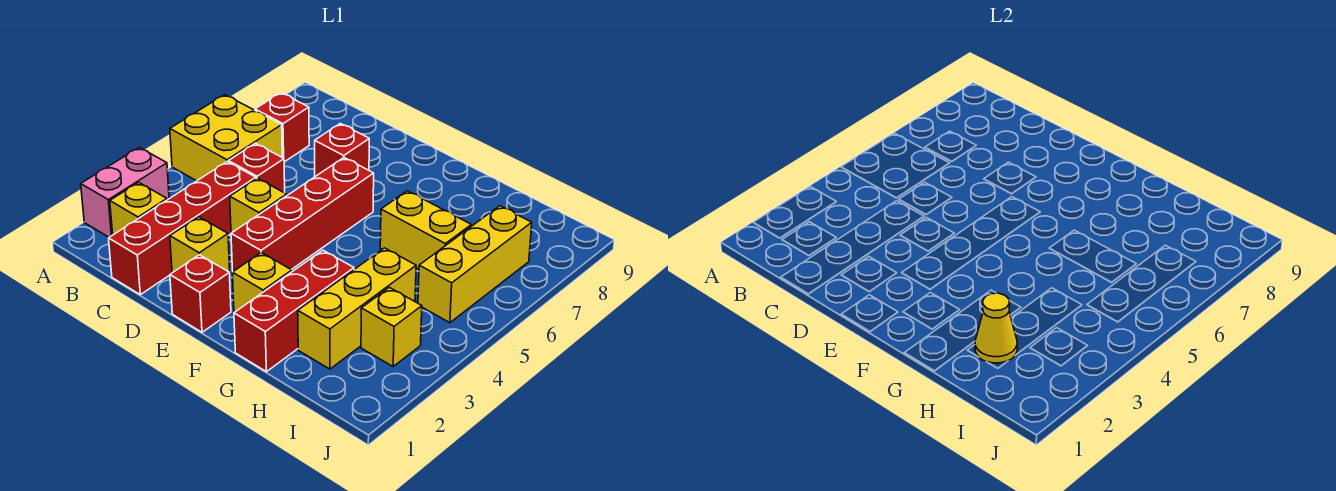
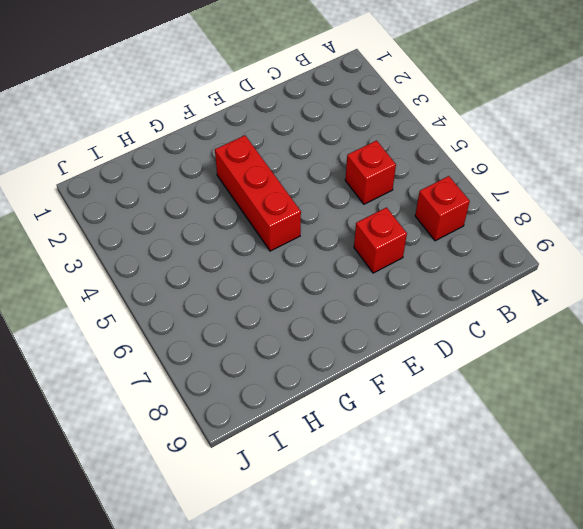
red brick F3:F5 level 1 -> red brick G1:G3 level 1
none -> pink brick A2:A3 level 1
none -> yellow brick A5:B6 level 1
none -> yellow brick B2 level 1

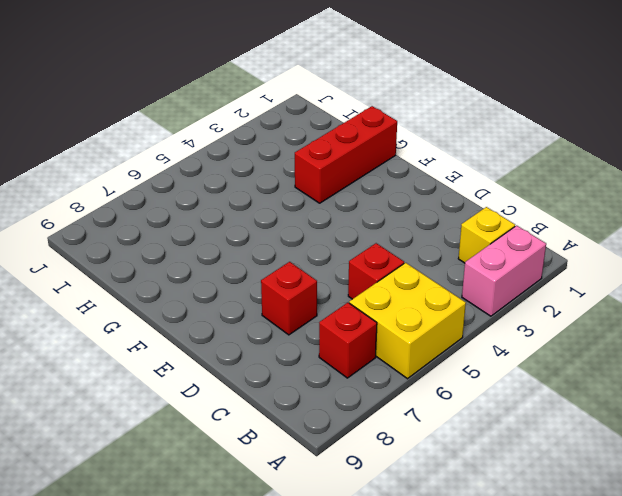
none -> red brick C1:C4 level 1
none -> yellow brick D2 level 1
none -> yellow brick D4 level 1

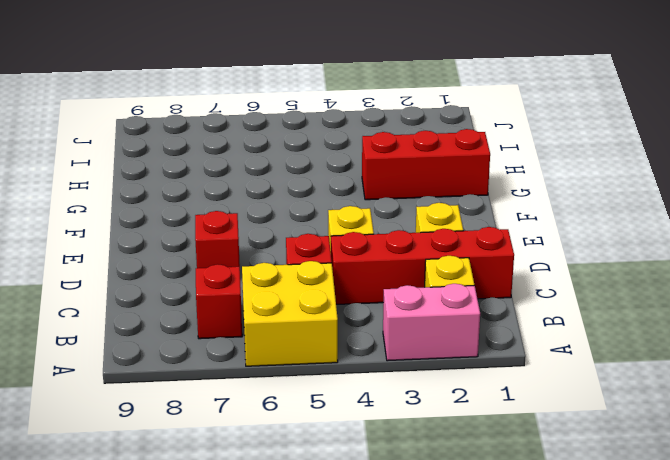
none -> red brick E1 level 1
none -> red brick E3:E6 level 1
none -> yellow brick F2 level 1

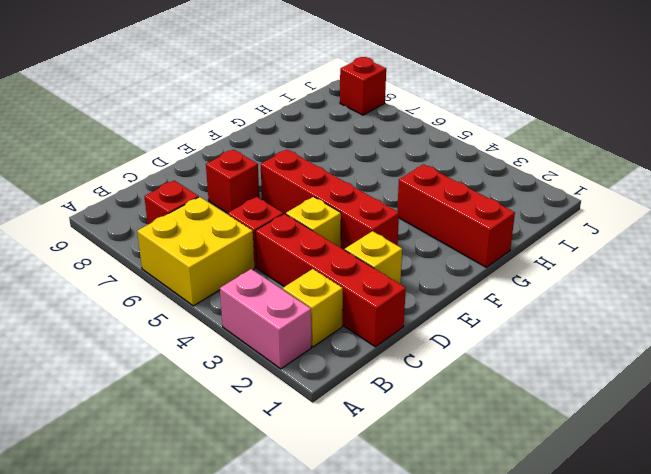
red brick J8 level 1 -> red brick E1 level 1
none -> yellow brick F2 level 1
none -> yellow brick G6:H6 level 1
none -> yellow brick H2:H4 level 1

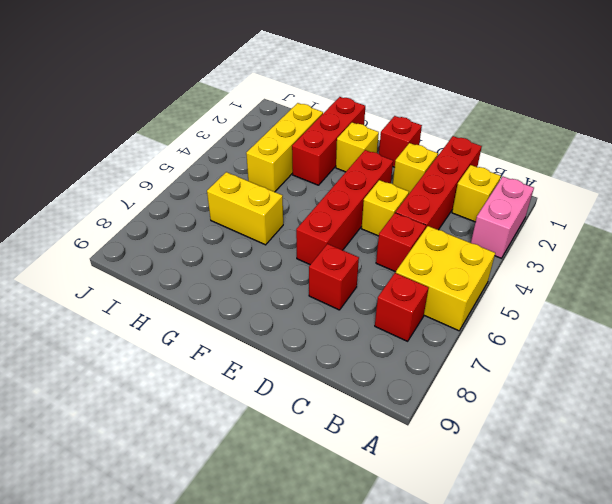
none -> yellow brick I3 level 1
none -> yellow brick I5:I7 level 1
none -> yellow cone H2 level 2

